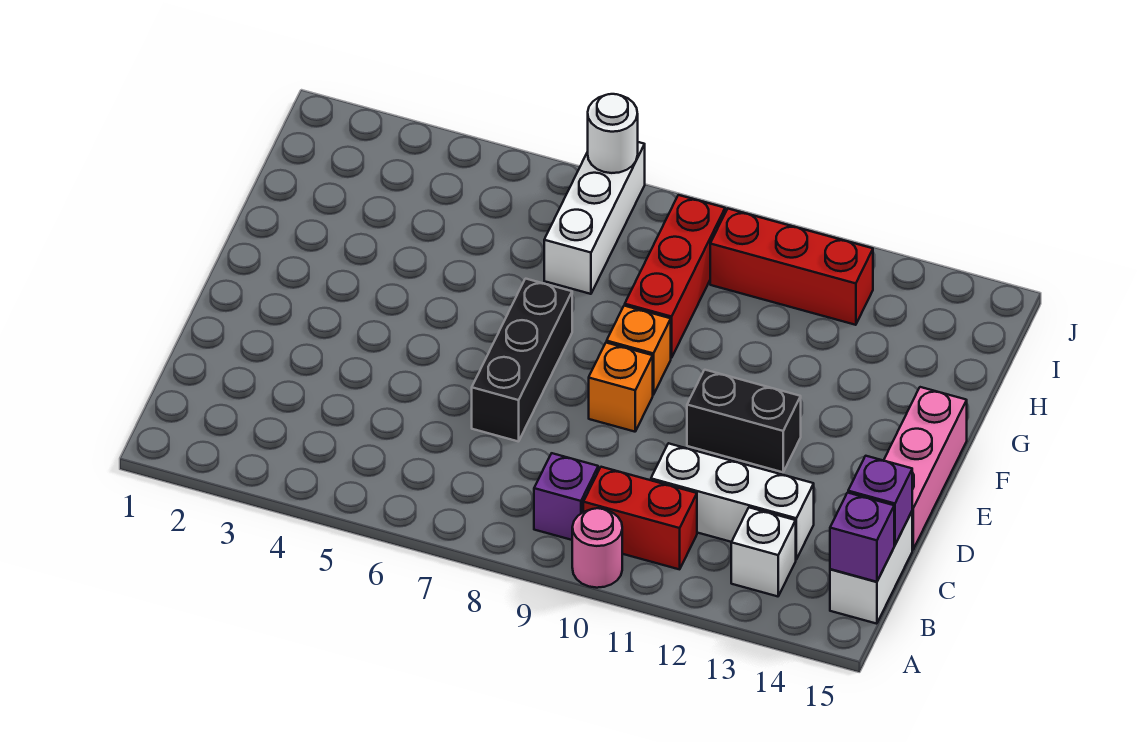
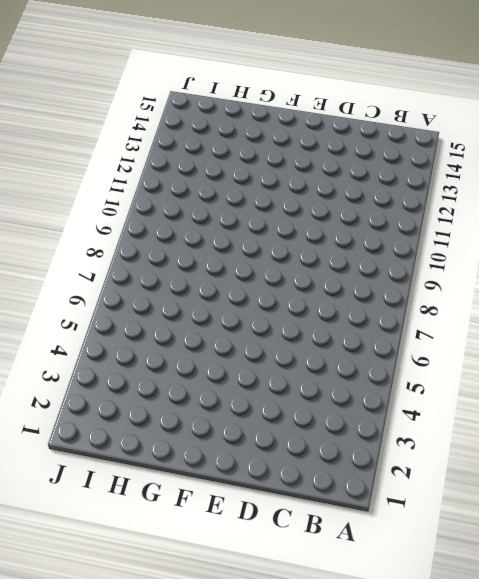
none -> pink round brick A10 level 1
none -> purple brick B9 level 1
none -> red brick B10:B11 level 1

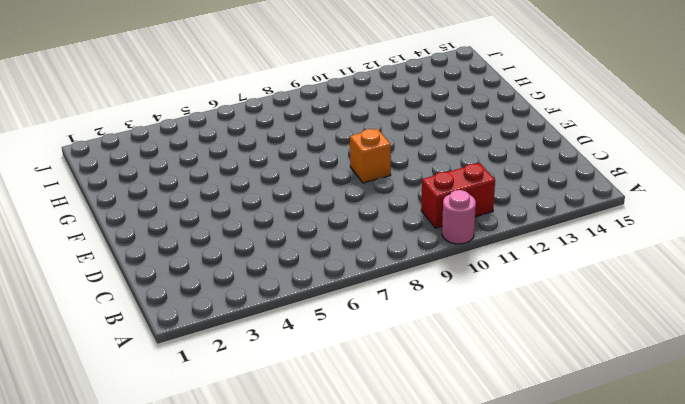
none -> purple brick B9 level 1
none -> white brick B13 level 1
none -> white brick B15:C15 level 1

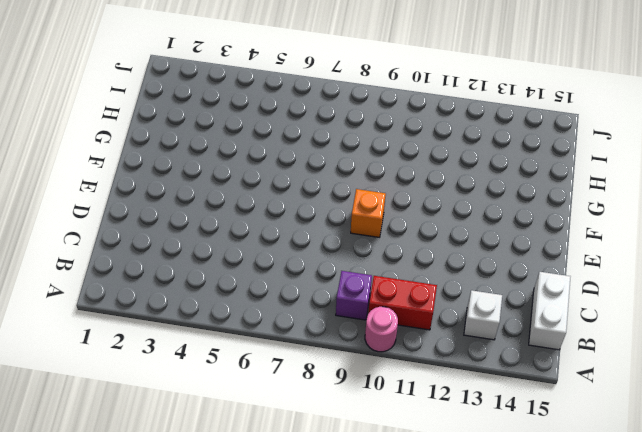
none -> white brick C11:C13 level 1
none -> black brick D7:F7 level 1
none -> pink brick D15:F15 level 1

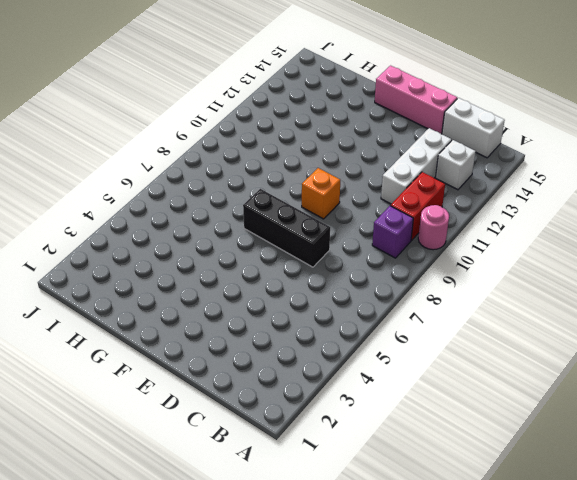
none -> black brick E11:E12 level 1
none -> orange brick F9 level 1
none -> red brick G9:I9 level 1

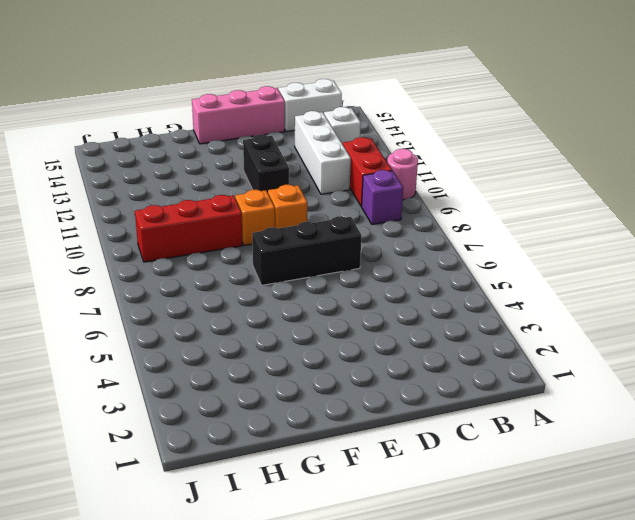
none -> white brick H7:J7 level 1
none -> red brick I10:I12 level 1
none -> purple brick B15 level 2

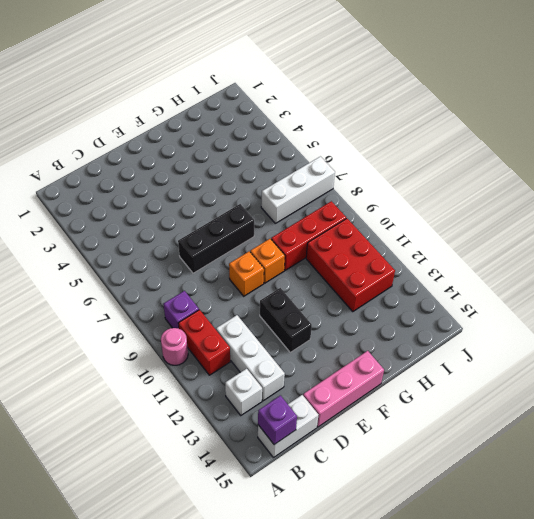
red brick H10:I12 level 1 -> red brick I10:I12 level 1
none -> purple brick C15 level 2
none -> white round brick J7 level 2

